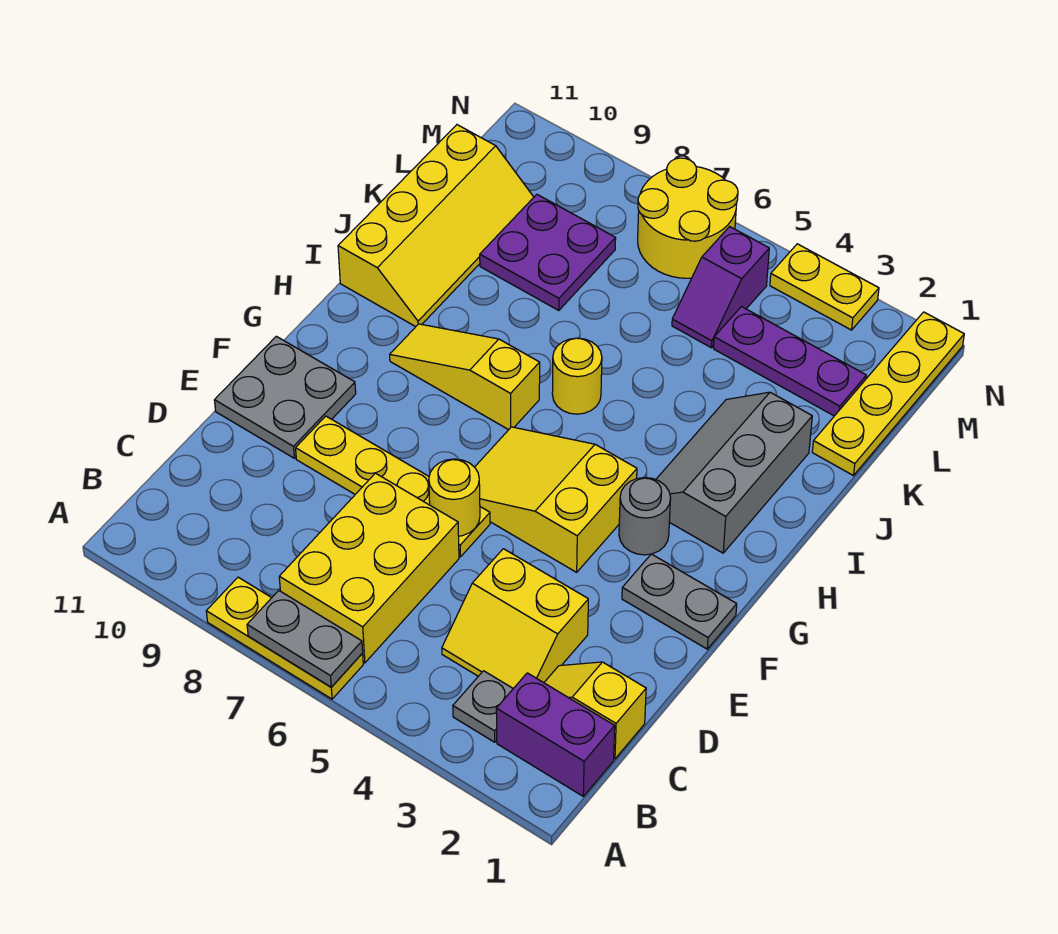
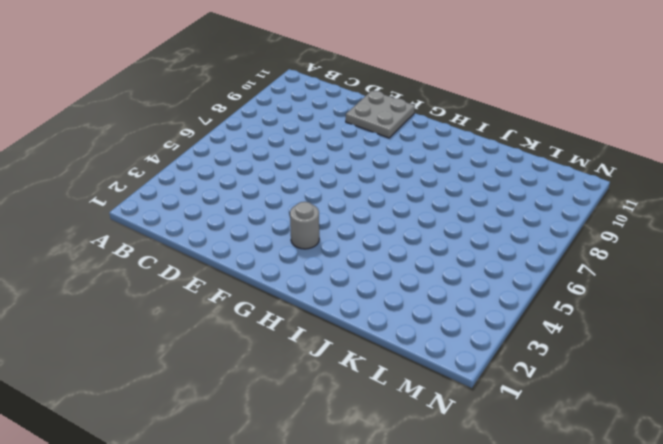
none -> yellow plate A6:A8 level 1
none -> purple brick B1:B2 level 1
none -> grey plate B3 level 1

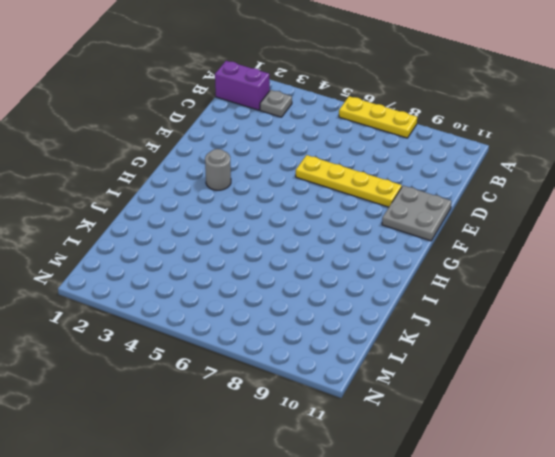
none -> yellow brick B6:D7 level 1
none -> yellow slope C1:C2 level 1 top 1
none -> yellow slope C3:D4 level 1 top D

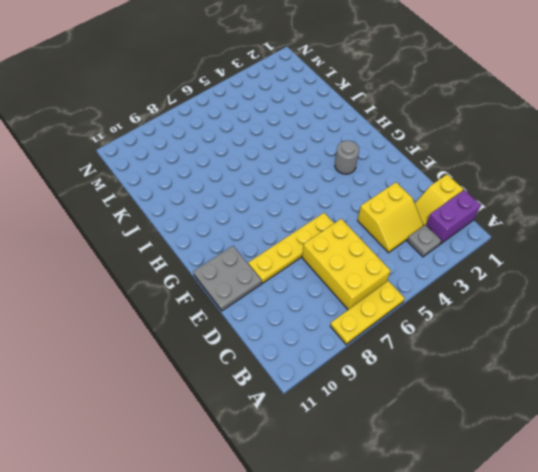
none -> grey plate F1:F2 level 1
none -> yellow slope F4:G6 level 1 top 4
none -> grey slope H2:J3 level 1 top 2

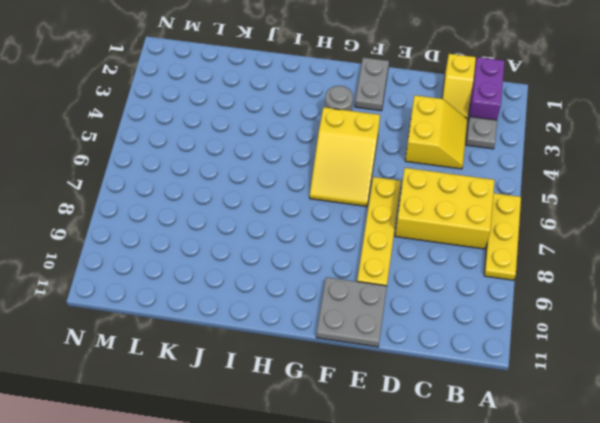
none -> grey slope H2:J3 level 1 top 2
none -> yellow slope H7:H9 level 1 top 7
none -> yellow round brick I6 level 1

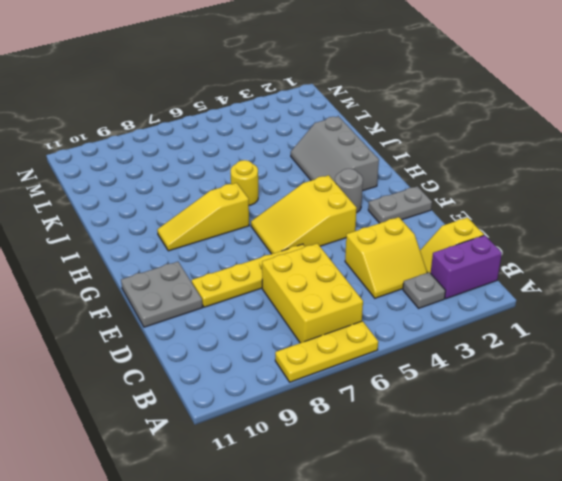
none -> yellow slope I10:L11 level 1 top 11
none -> yellow plate K1:N1 level 1
none -> purple plate K8:L9 level 1

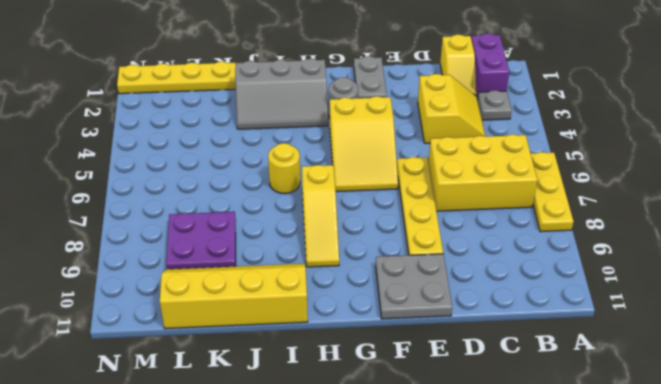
none -> purple plate L2:L4 level 1
none -> purple slope L5:M5 level 1 top M
none -> yellow round brick M6:N7 level 1

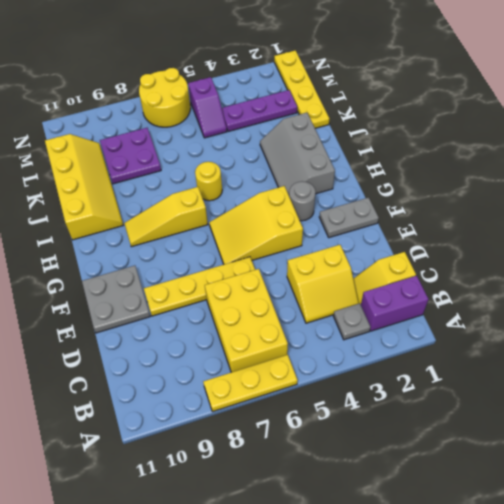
none -> yellow plate N3:N4 level 1
none -> grey plate A6:A7 level 2
none -> yellow round brick E6 level 2

